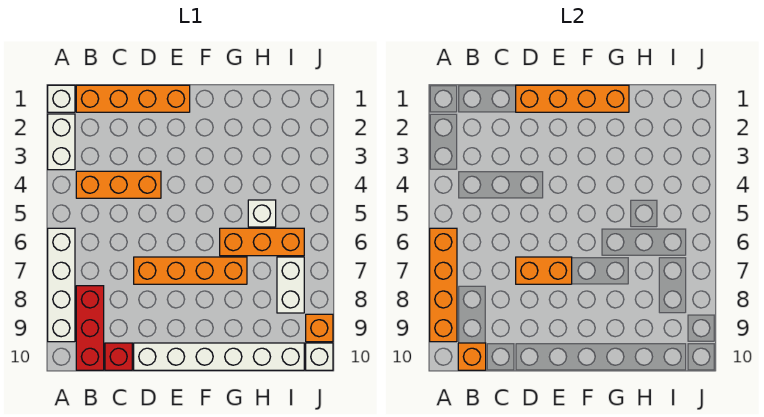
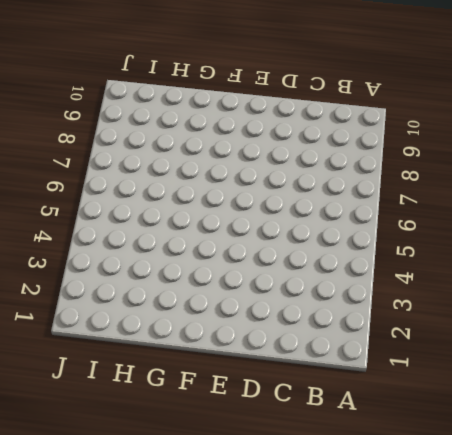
none -> white brick A1 level 1
none -> white brick A2:A3 level 1
none -> white brick A6:A9 level 1

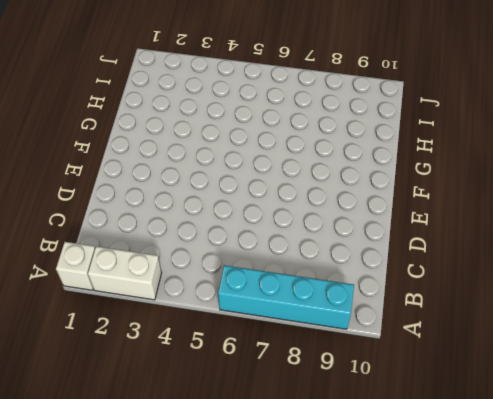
cyan brick A6:A9 level 1 -> white brick A6:A9 level 1
none -> orange brick B1:E1 level 1
none -> orange brick B4:D4 level 1
none -> red brick B8:B10 level 1

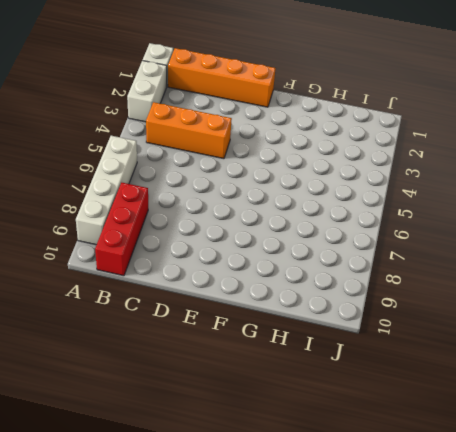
none -> red brick C10 level 1
none -> orange brick D7:G7 level 1
none -> white brick D10:I10 level 1

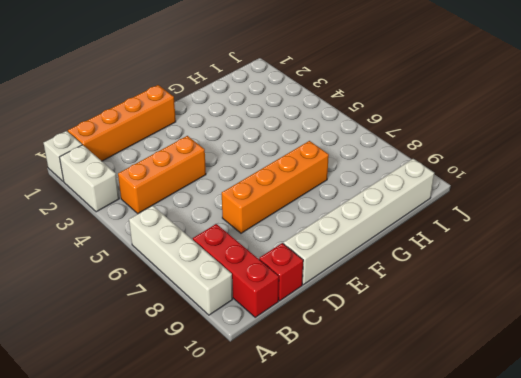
none -> orange brick G6:I6 level 1
none -> white brick H5 level 1
none -> white brick I7:I8 level 1

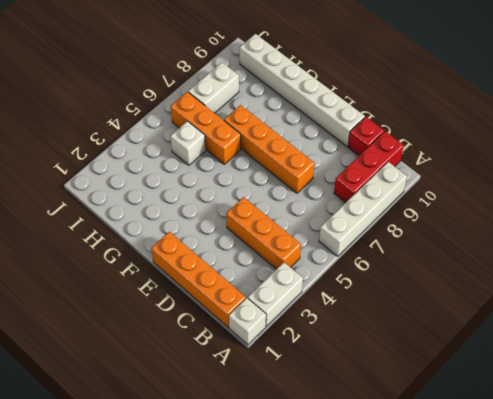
none -> orange brick J9 level 1
none -> white brick J10 level 1
none -> orange brick A6:A9 level 2

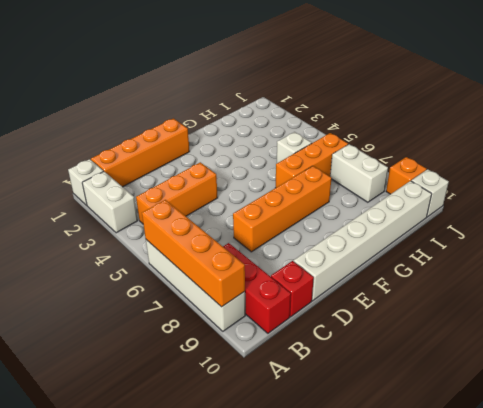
none -> orange brick B10 level 2
none -> orange brick D1:G1 level 2
none -> orange brick D7:E7 level 2

